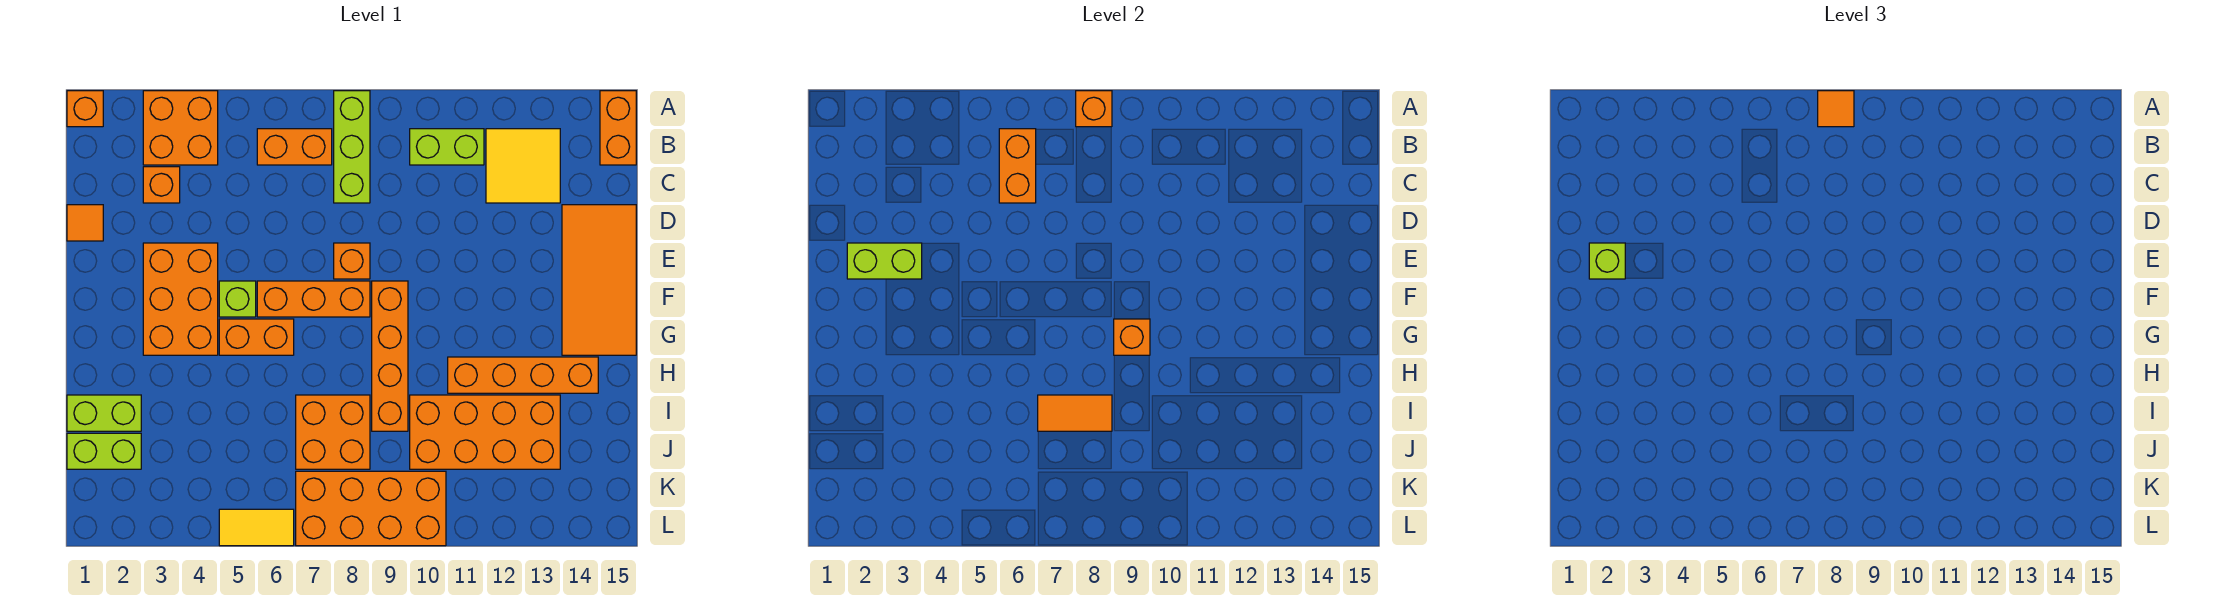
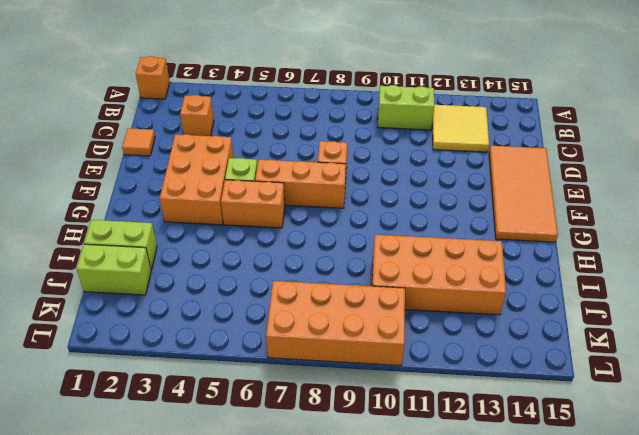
none -> orange brick A3:B4 level 1
none -> lime brick A8:C8 level 1
none -> orange brick A15:B15 level 1
none -> orange brick B6:B7 level 1

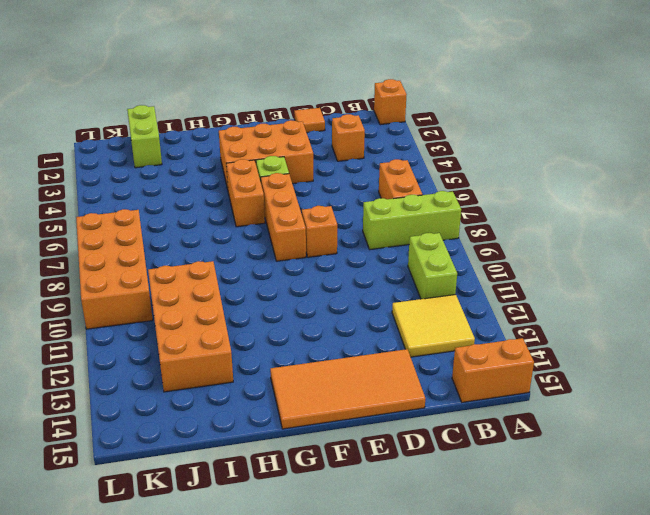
none -> orange brick A3:B4 level 1
none -> orange brick F9:I9 level 1
none -> orange brick H11:H14 level 1
none -> lime brick I1:I2 level 1

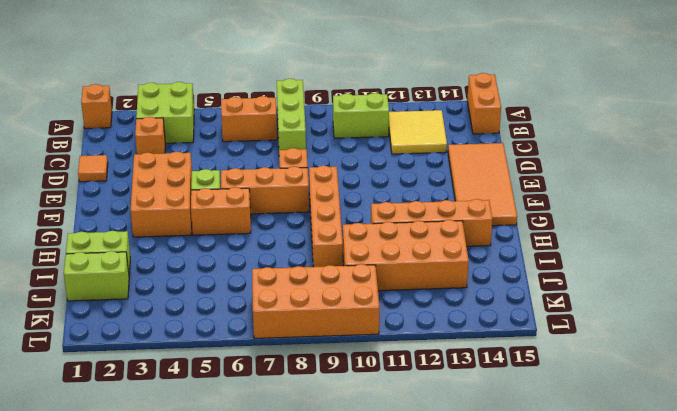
lime brick A3:B4 level 1 -> orange brick A3:B4 level 1
none -> orange brick I7:J8 level 1
none -> yellow tile L5:L6 level 1
none -> orange brick A8 level 2
none -> orange brick B6:C6 level 2

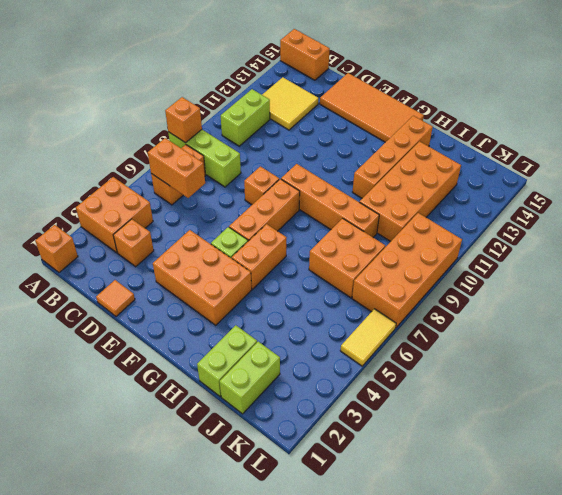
none -> lime brick E2:E3 level 2
none -> orange brick G9 level 2
none -> orange tile I7:I8 level 2
none -> orange tile A8 level 3

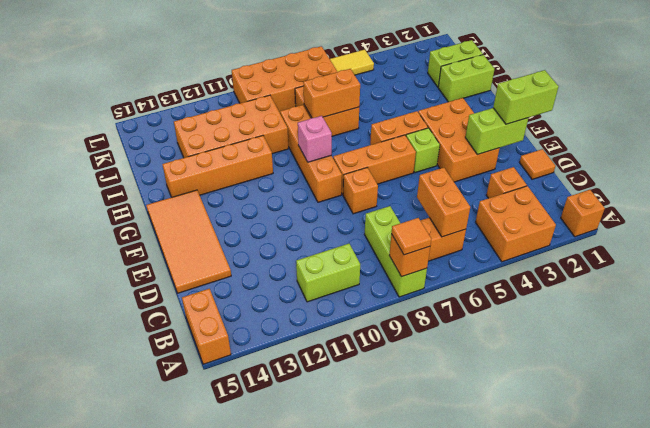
lime brick E1:E2 level 3 -> lime brick E2 level 3
pink brick G9 level 2 -> orange brick G9 level 2
orange brick I7:I8 level 2 -> orange tile I7:I8 level 2
none -> yellow tile B12:C13 level 1

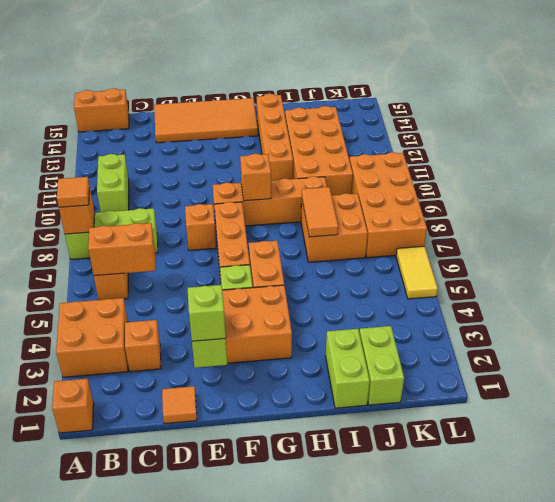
none -> yellow tile B12:C13 level 1

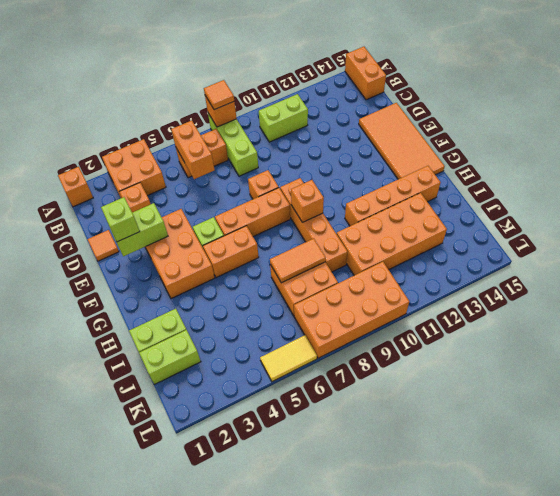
none -> yellow tile B12:C13 level 1

